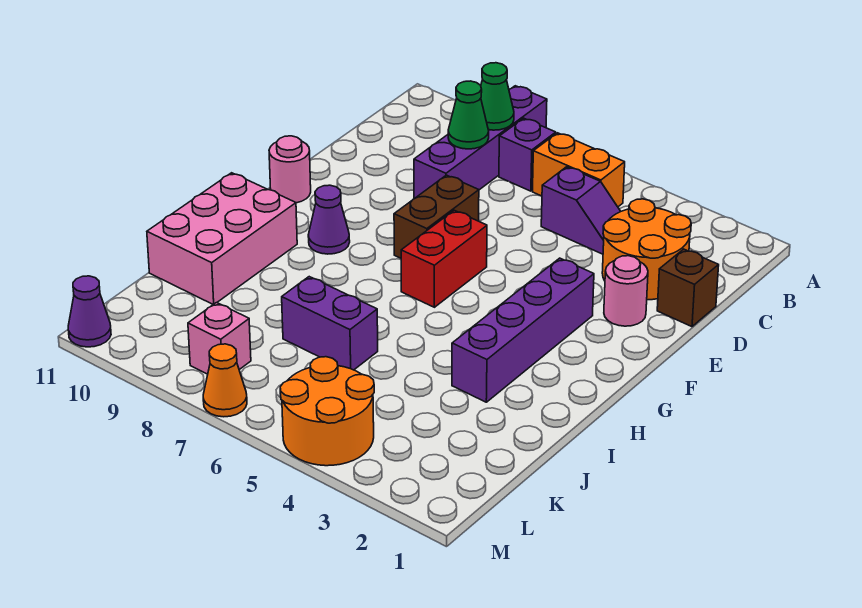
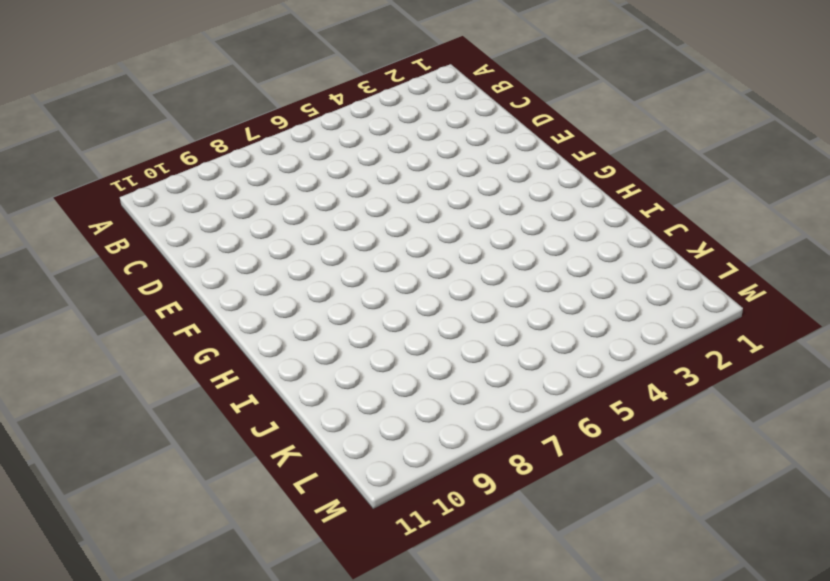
none -> purple brick A8:D8 level 1
none -> orange brick B5:B6 level 1
none -> purple brick B7 level 1

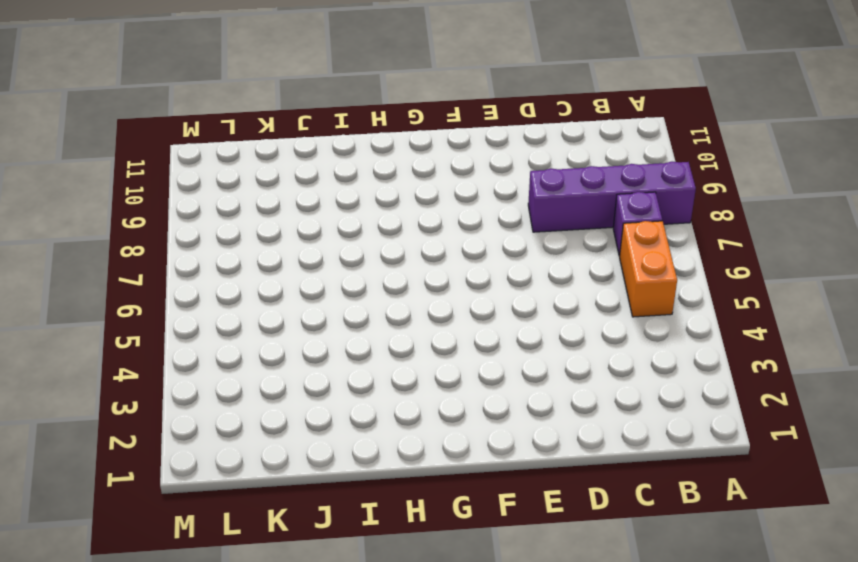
none -> orange round brick C2:D3 level 1
none -> purple slope C4:C5 level 1 top 5
none -> brown brick D1 level 1

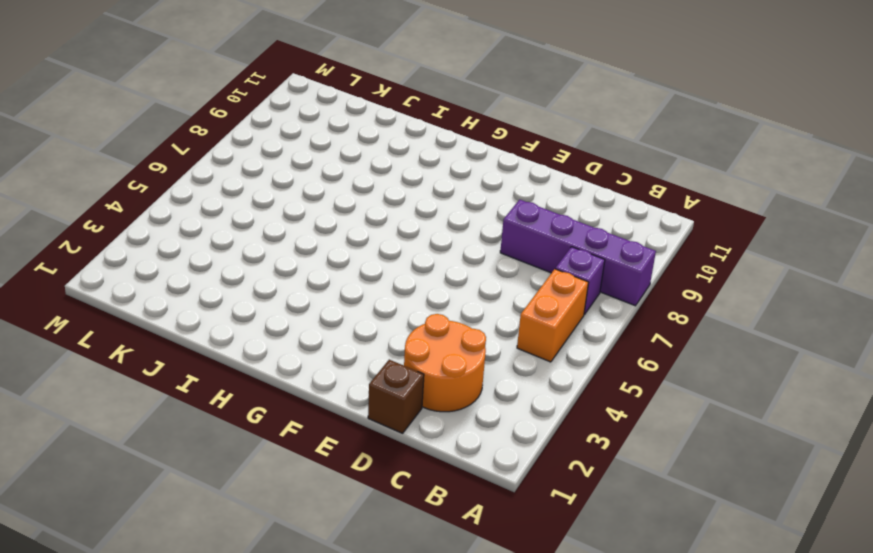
none -> purple slope C4:C5 level 1 top 5
none -> pink round brick E2 level 1
none -> brown brick E7:F7 level 1

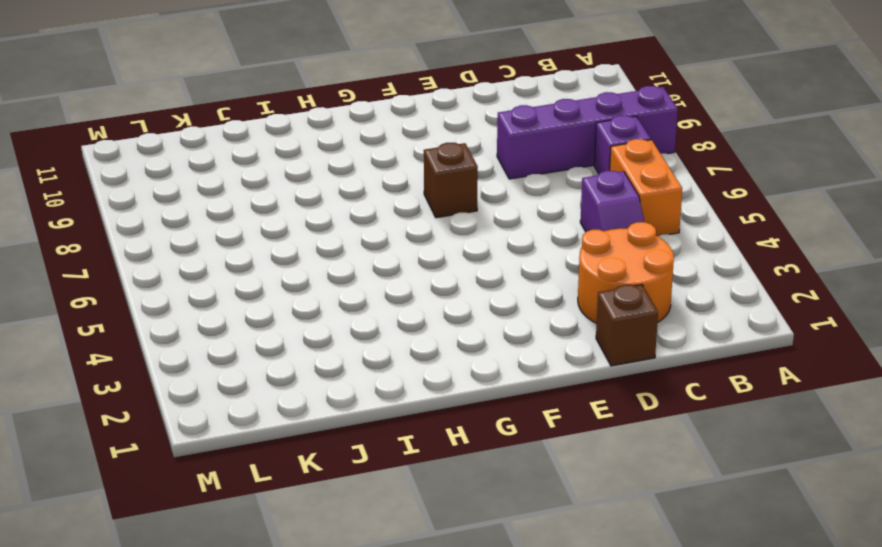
brown brick F7 level 1 -> brown brick E7:F7 level 1
none -> pink round brick E2 level 1
none -> purple brick F3:I3 level 1
none -> red brick F6:G6 level 1

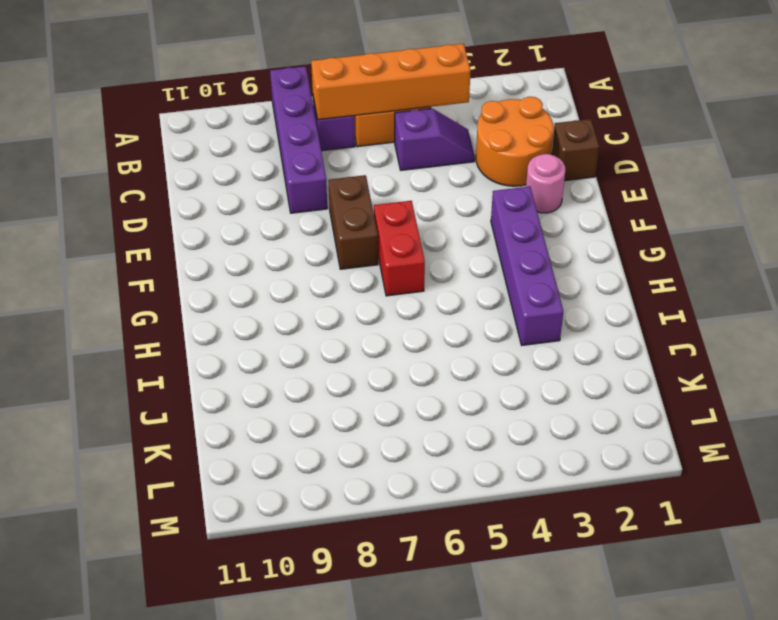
orange brick B4:B7 level 2 -> none
none -> pink round brick F11 level 1
none -> purple cone G9 level 1
none -> pink brick H10:J11 level 1

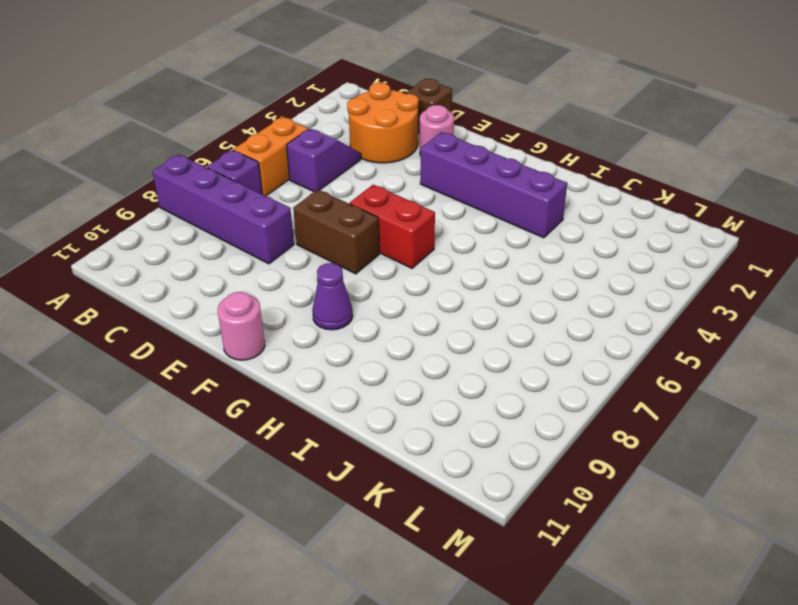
none -> pink brick H10:J11 level 1
none -> purple brick J6:J7 level 1
none -> orange round brick L4:M5 level 1

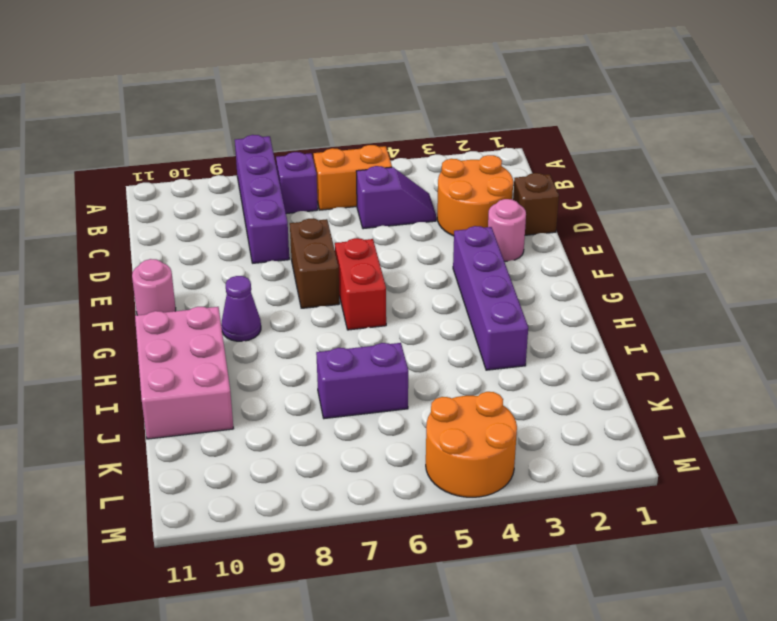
none -> pink brick L8 level 1
none -> orange cone M7 level 1
none -> purple cone M11 level 1

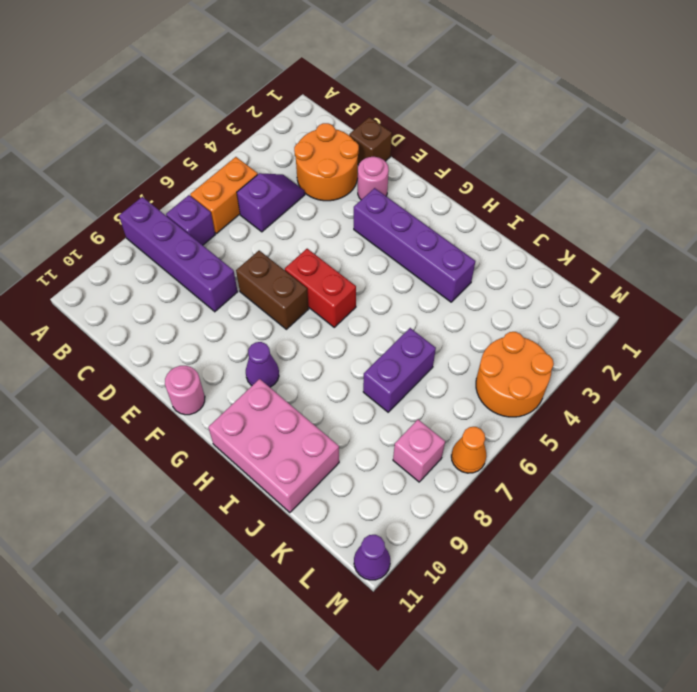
none -> green cone B8 level 2
none -> green cone C8 level 2

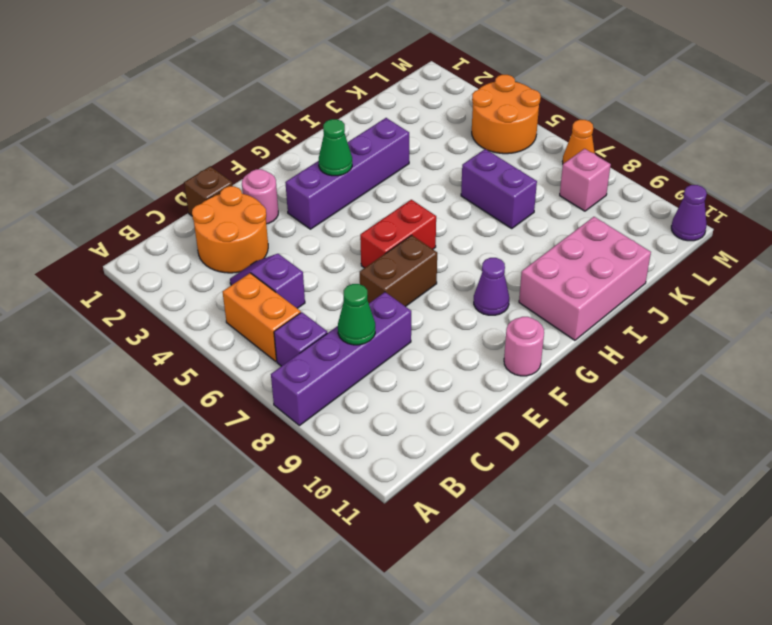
green cone G3 level 2 -> green cone B8 level 2

